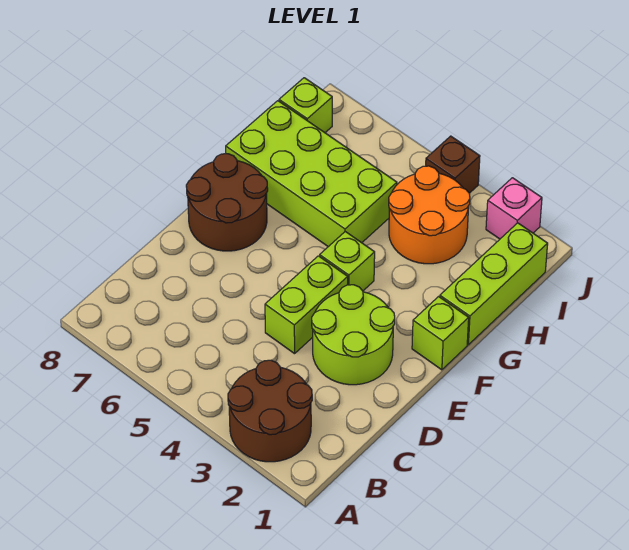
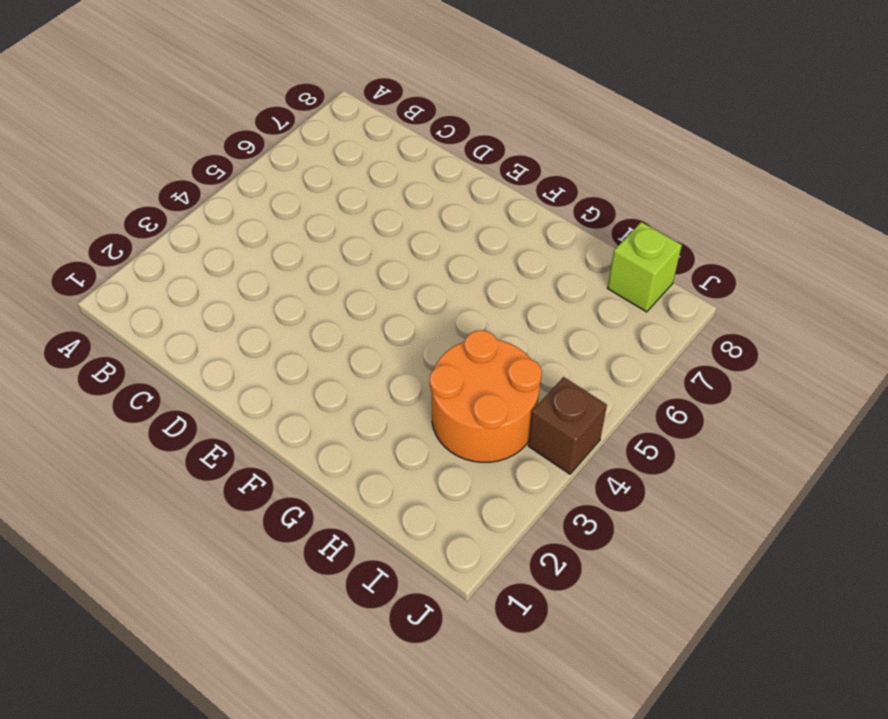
none -> brown round brick A2:B3 level 1
none -> lime round brick D2:E3 level 1
none -> lime brick D4:E4 level 1

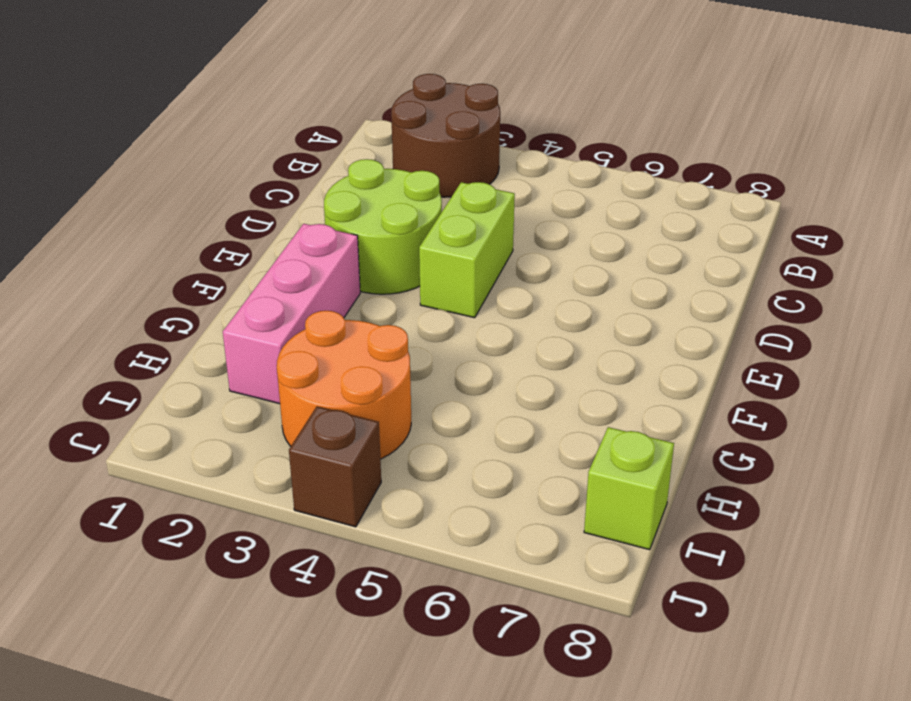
pink brick F2:H2 level 1 -> none
none -> brown round brick E7:F8 level 1
none -> lime brick F1 level 1
none -> lime brick F4 level 1

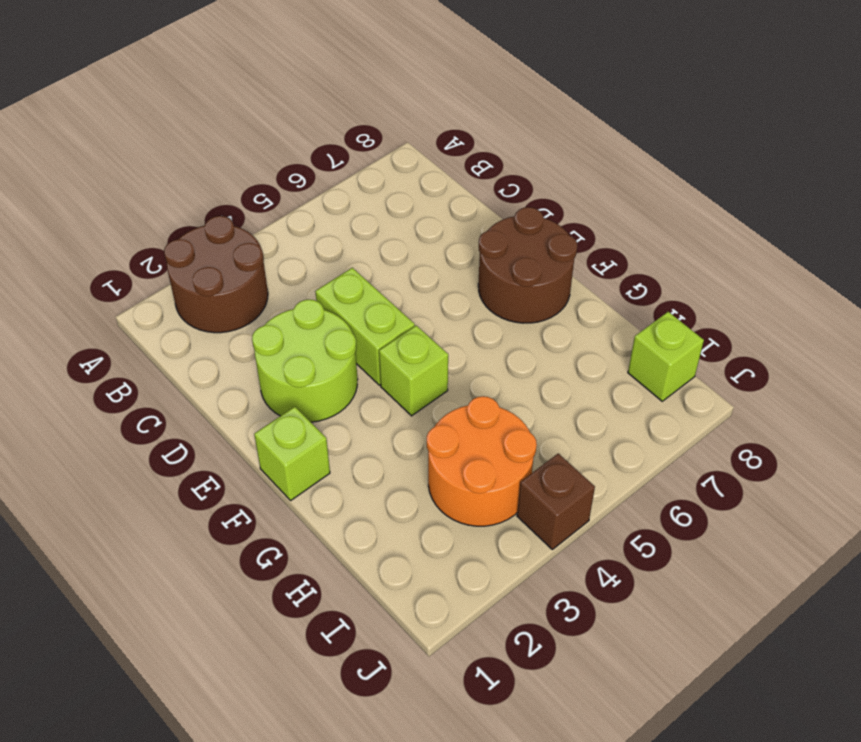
none -> lime brick G1:I1 level 1
none -> lime brick G5:H8 level 1
none -> pink brick J2 level 1

